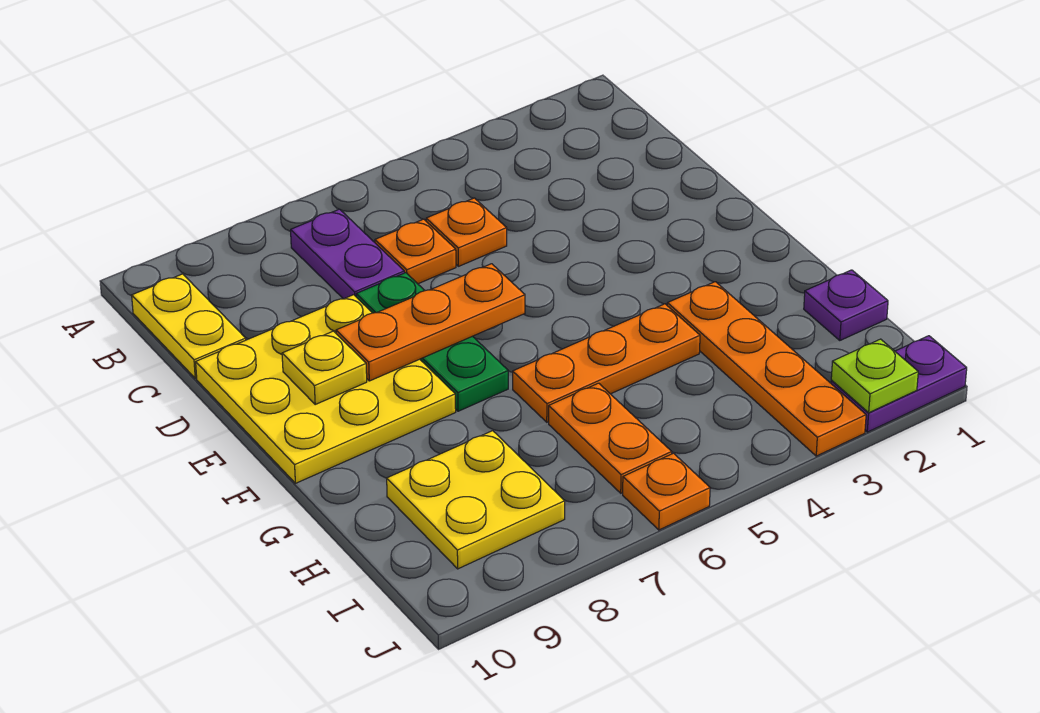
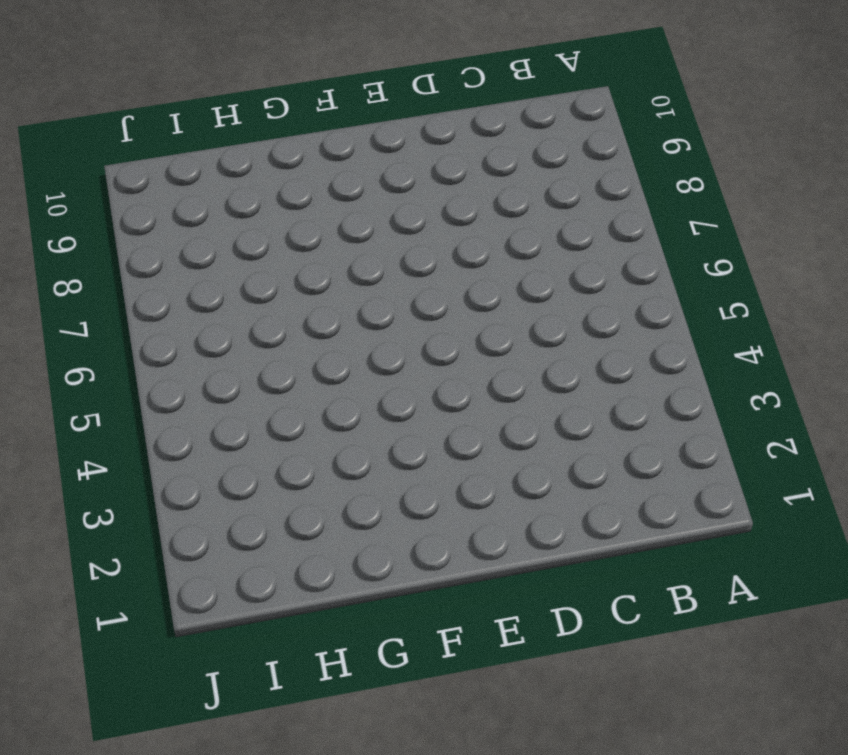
none -> purple plate B7:C7 level 1
none -> yellow plate B10:C10 level 1
none -> orange plate C5 level 1

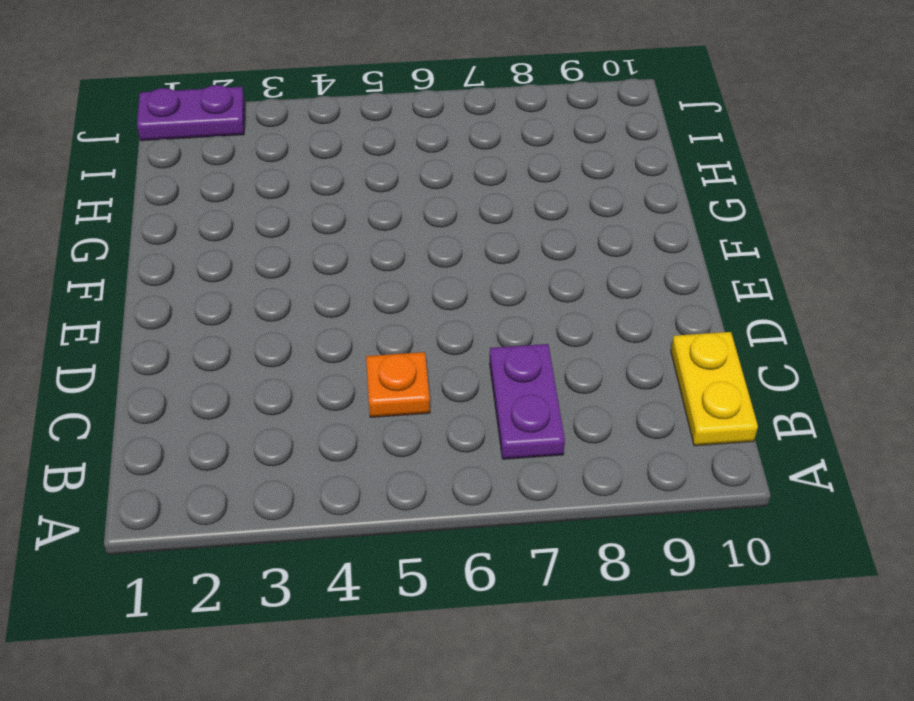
none -> orange plate C6 level 1
none -> green plate D7:F7 level 1
none -> yellow plate D8:F10 level 1

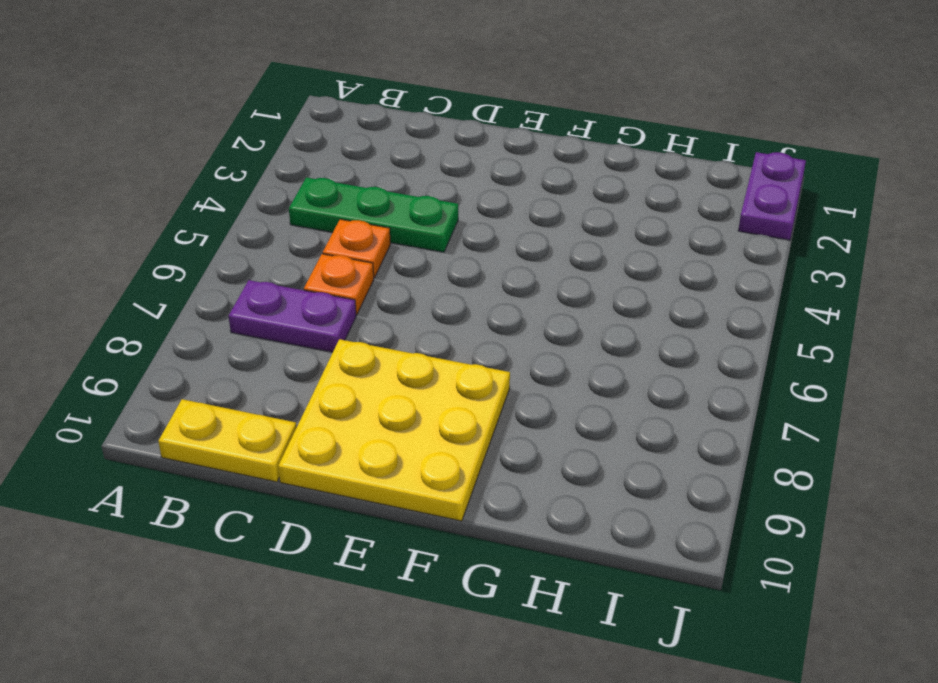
green plate B4:D4 level 1 -> green plate D7:F7 level 1
none -> orange plate G3:J3 level 1
none -> orange plate G4:G6 level 1
none -> purple plate H1 level 1

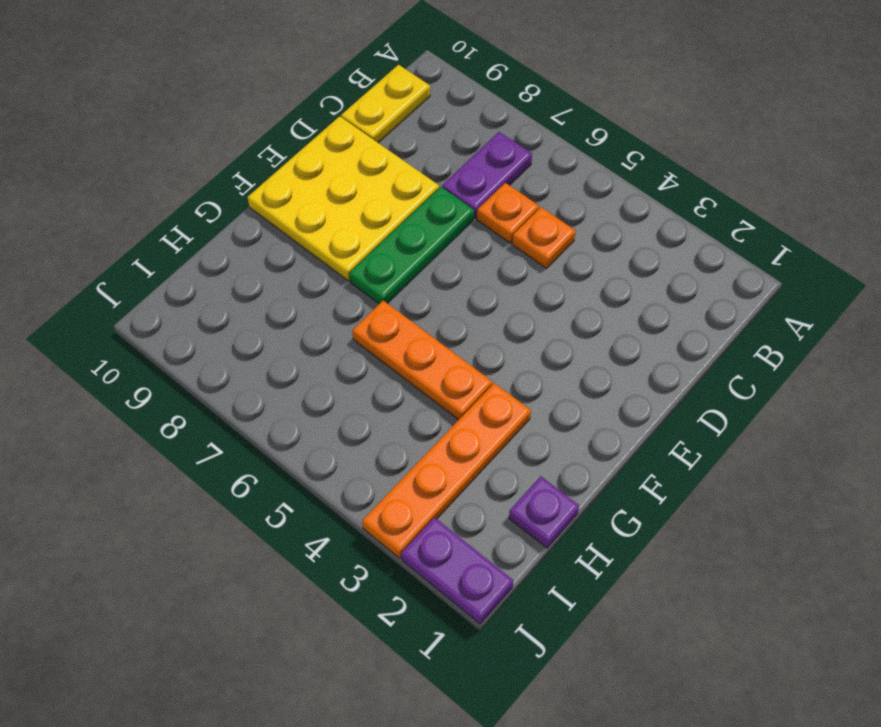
none -> orange plate H6:I6 level 1
none -> yellow plate H8:I9 level 1
none -> orange plate J6 level 1

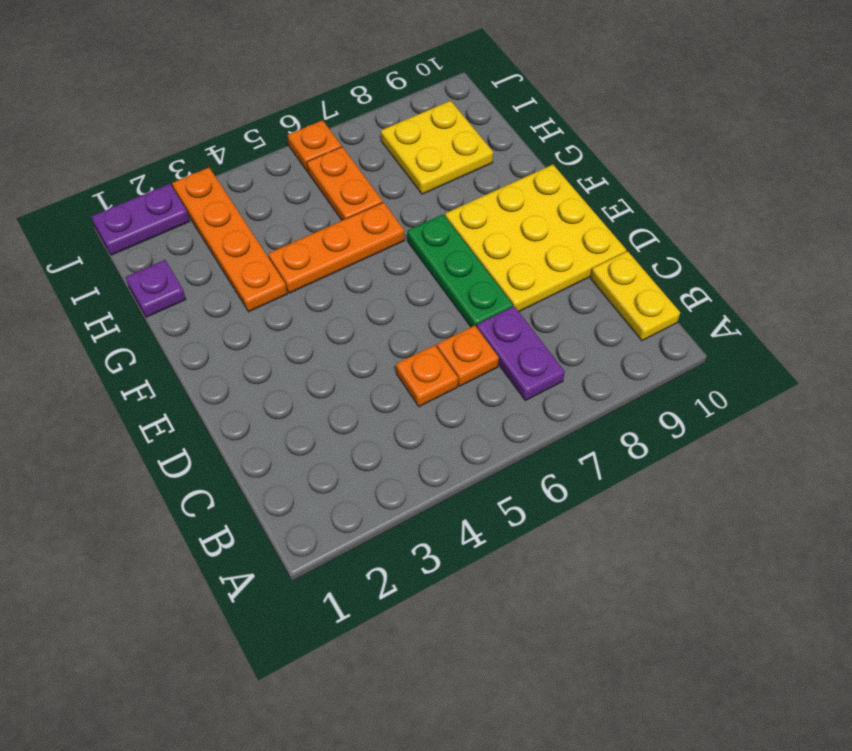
none -> orange plate E6:E8 level 2
none -> yellow plate E9 level 2
none -> lime plate J2 level 2

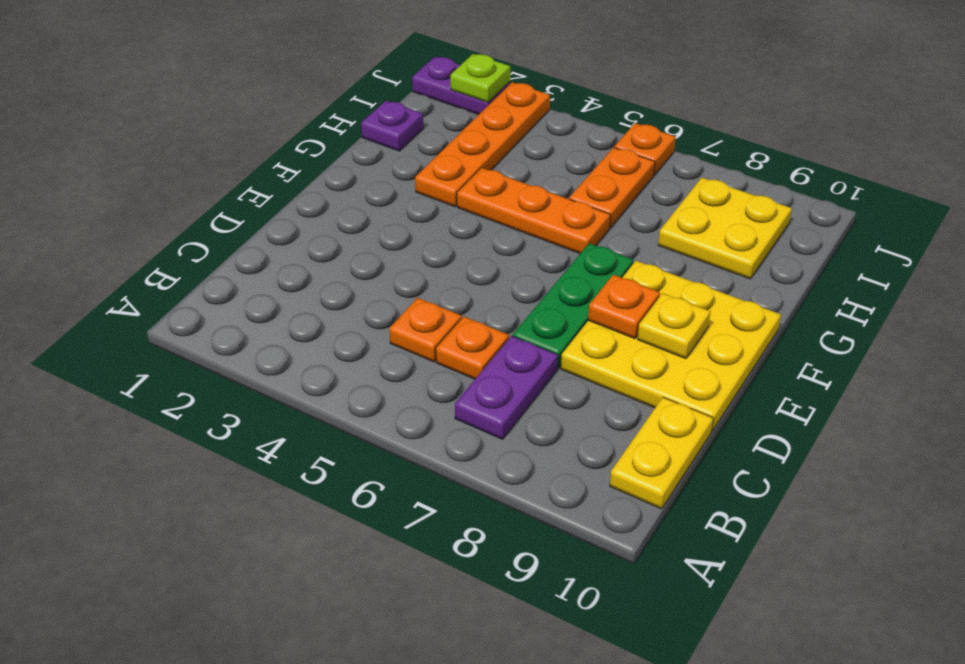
orange plate E8 level 2 -> orange plate E6:E8 level 2

